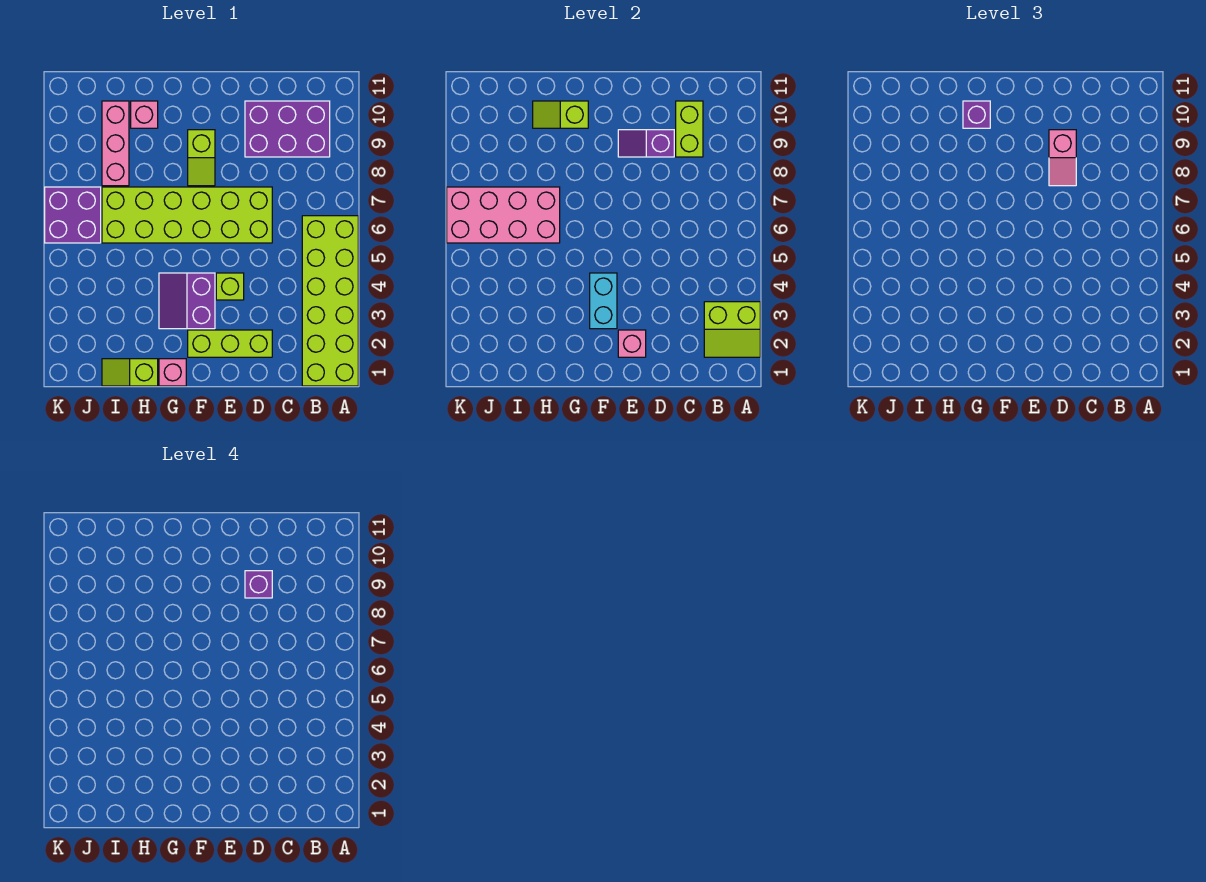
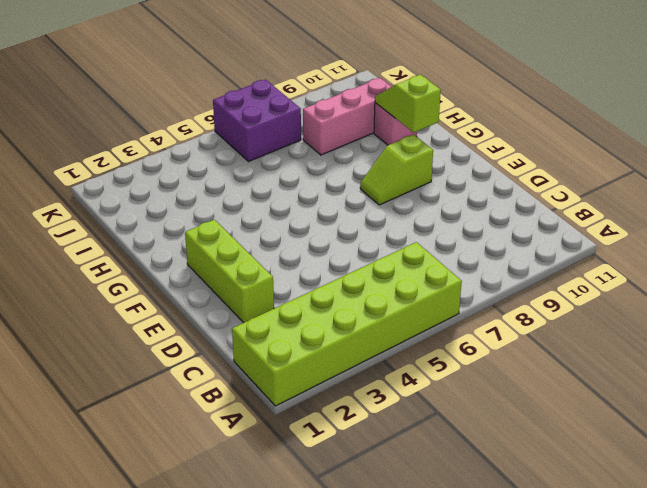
none -> purple brick B9:D10 level 1
none -> lime brick D6:I7 level 1
none -> lime brick E4 level 1

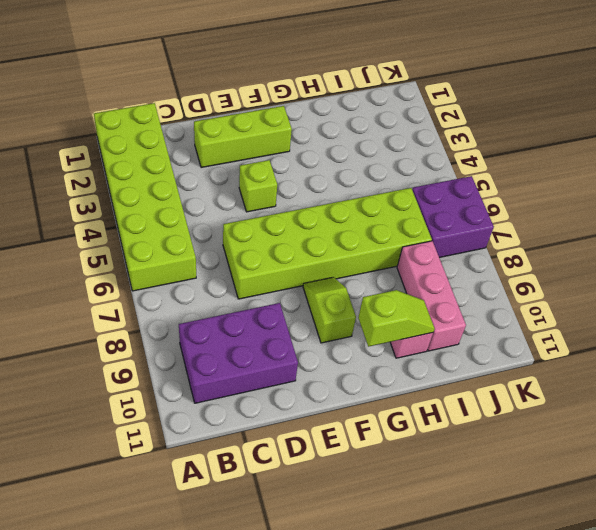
none -> purple slope F3:G4 level 1 top F
none -> pink brick G1 level 1
none -> lime slope H1:I1 level 1 top H

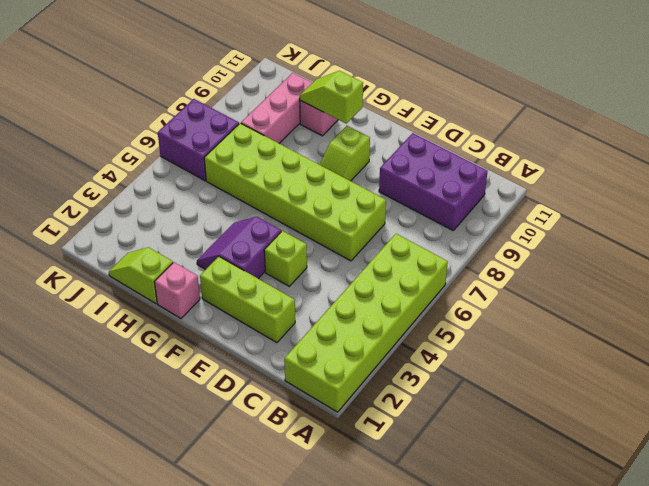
none -> lime slope A2:B3 level 2 top 3
none -> lime brick C9:C10 level 2
none -> purple slope D9:E9 level 2 top D

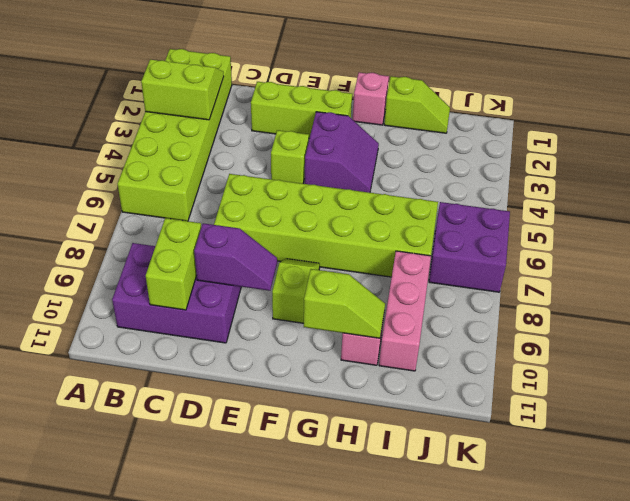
none -> pink brick E2 level 2
none -> cyan brick F3:F4 level 2
none -> pink brick H6:K7 level 2

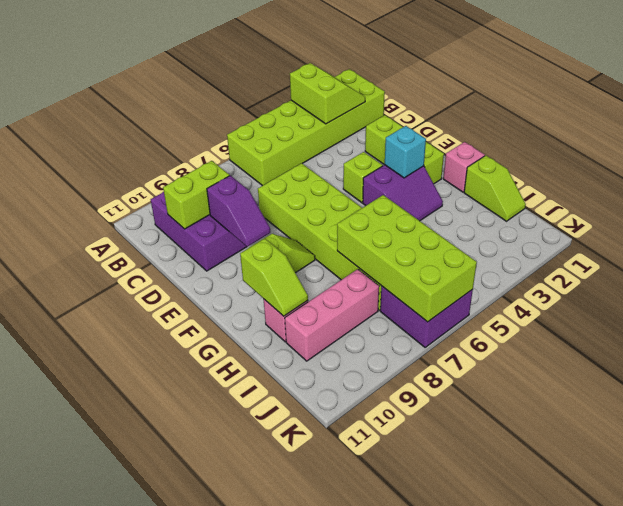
cyan brick F3 level 2 -> cyan brick F3:F4 level 2
lime brick H6:K7 level 2 -> pink brick H6:K7 level 2
none -> pink brick E2 level 2
none -> pink slope D8:D9 level 3 top 9
none -> purple brick G10 level 3

